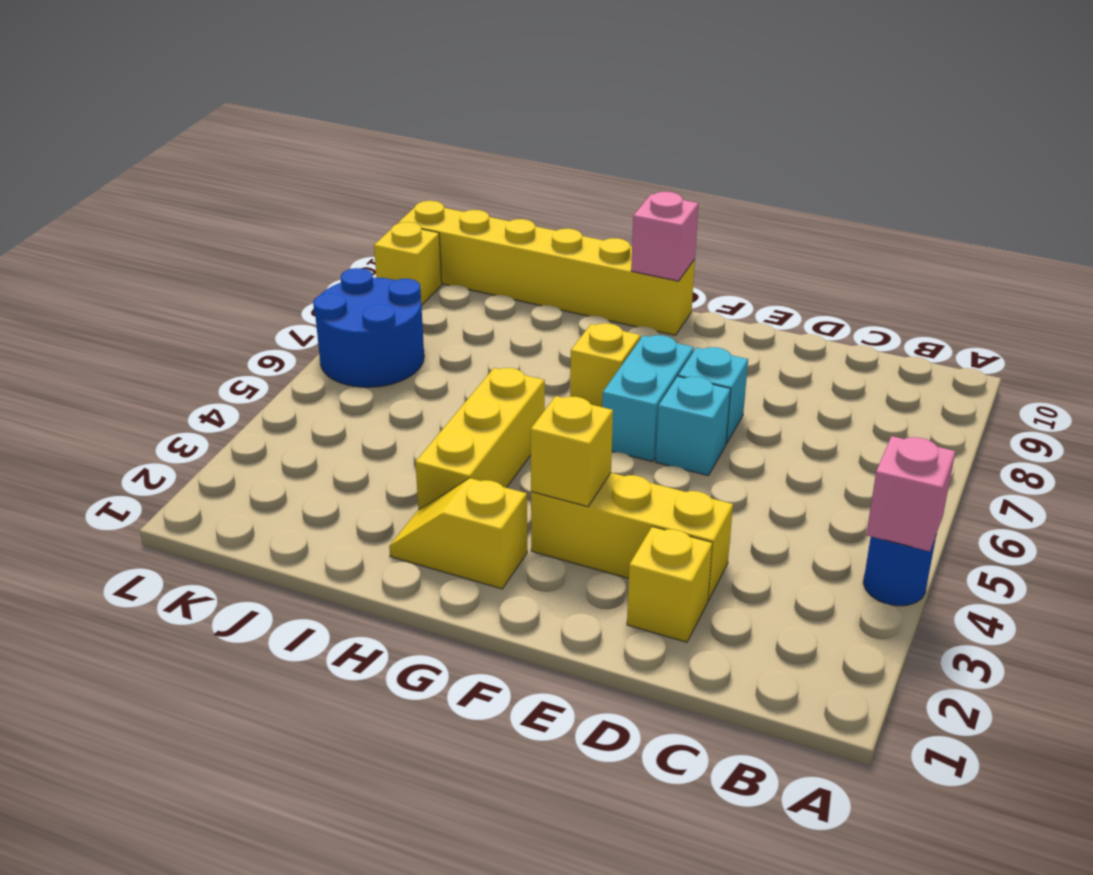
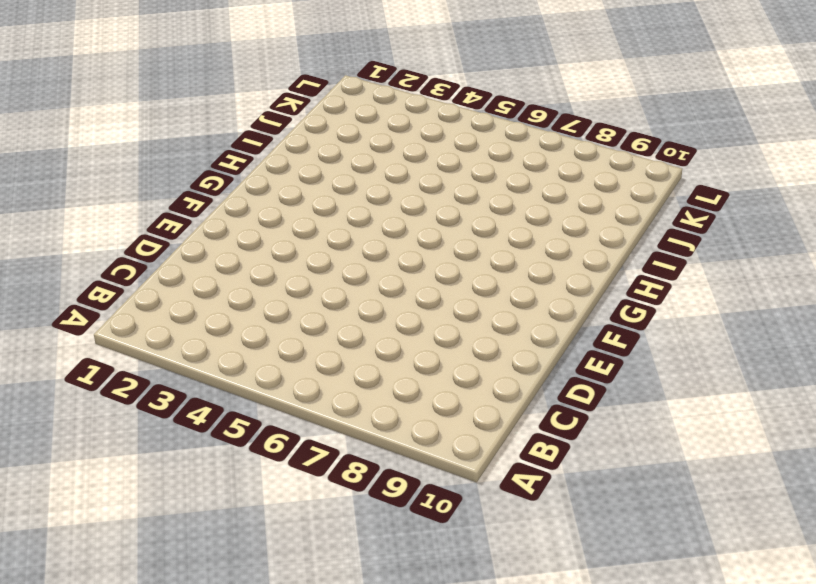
none -> blue round brick A4 level 1
none -> yellow brick D2 level 1
none -> yellow brick D3:F3 level 1

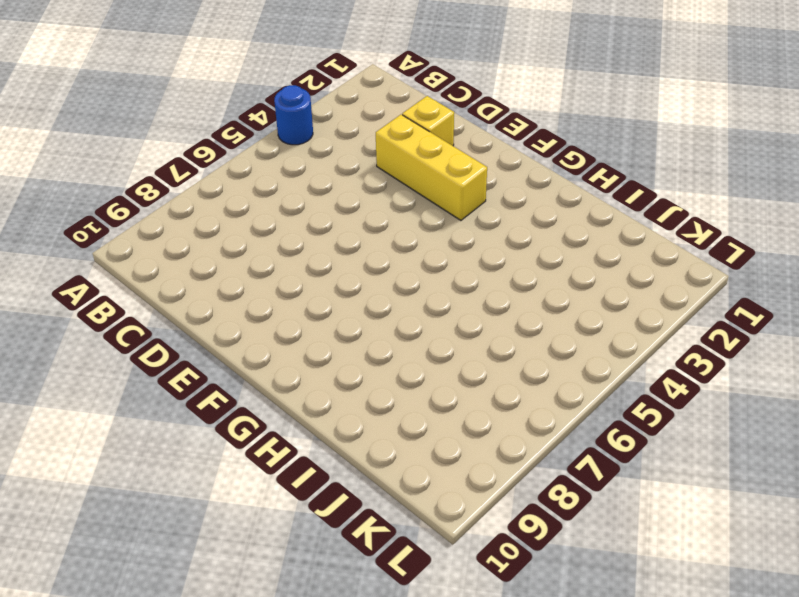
none -> cyan brick E6 level 1
none -> cyan brick E7 level 1
none -> cyan brick F6:F7 level 1

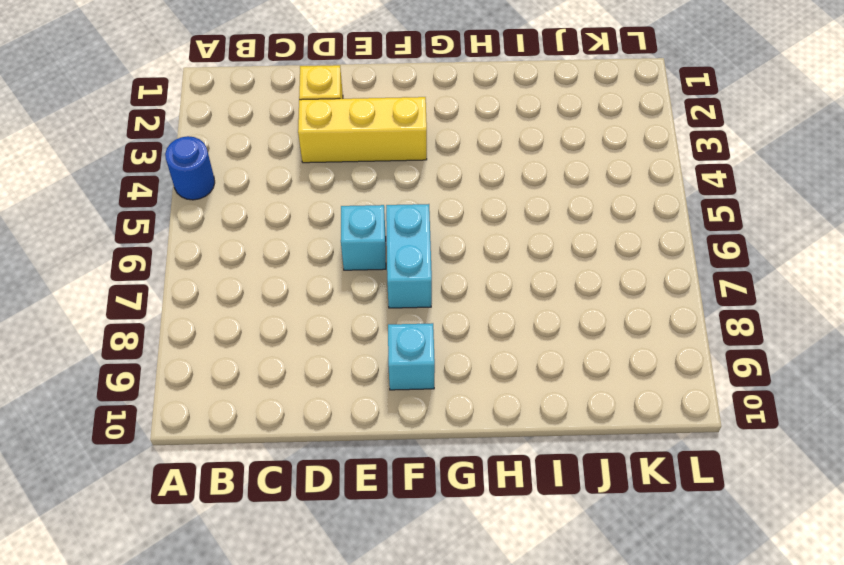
cyan brick F9 level 1 -> cyan brick E7 level 1
none -> yellow slope G2:H2 level 1 top G
none -> yellow brick G7 level 1
none -> yellow brick G10:L10 level 1

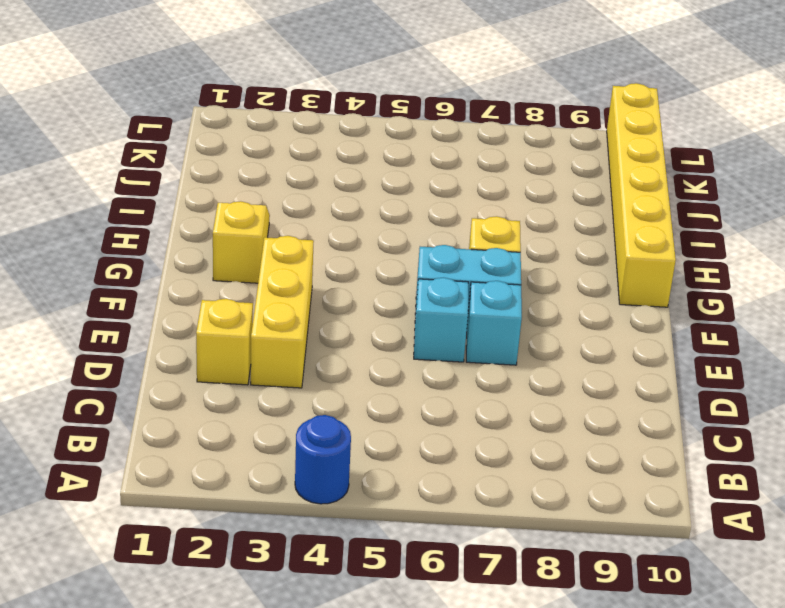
none -> yellow brick H3:H5 level 1
none -> blue round brick K6:L7 level 1
none -> yellow brick L9 level 1

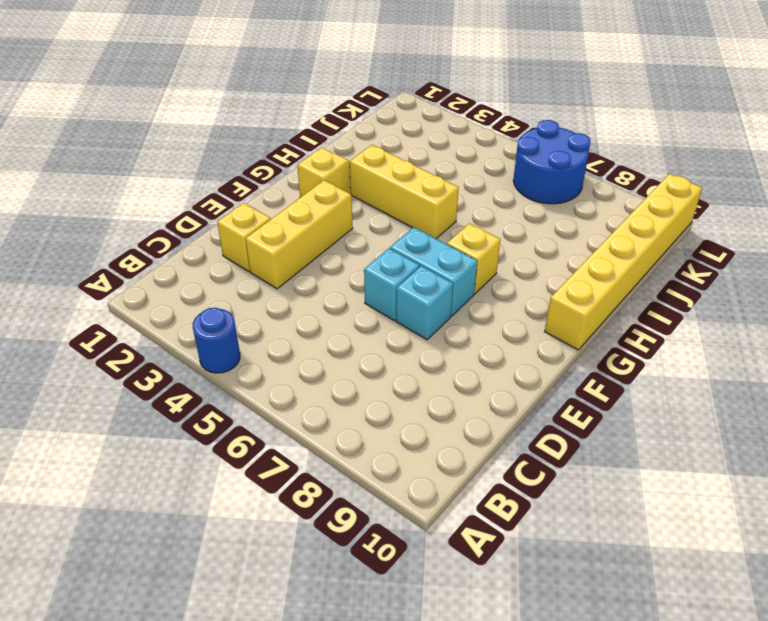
none -> yellow brick L9 level 1
none -> pink brick A4 level 2
none -> yellow brick F3 level 2

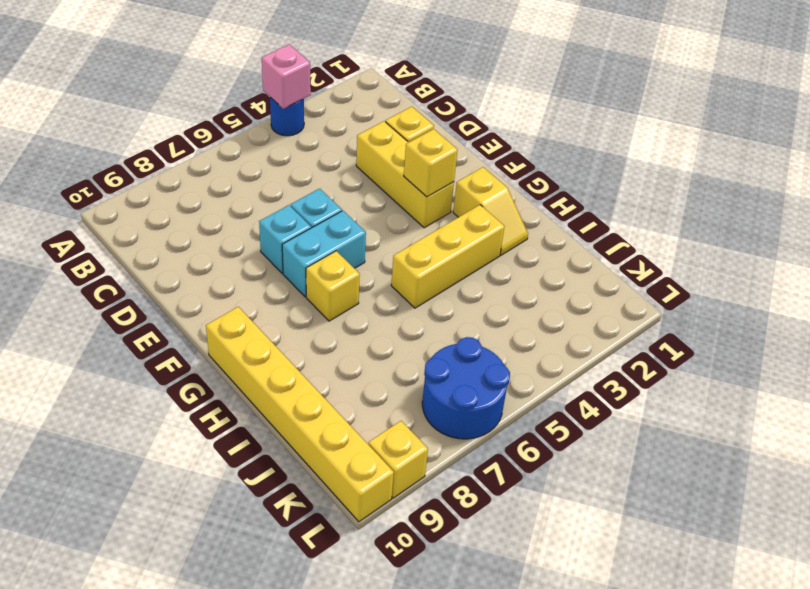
none -> pink brick G10 level 2

